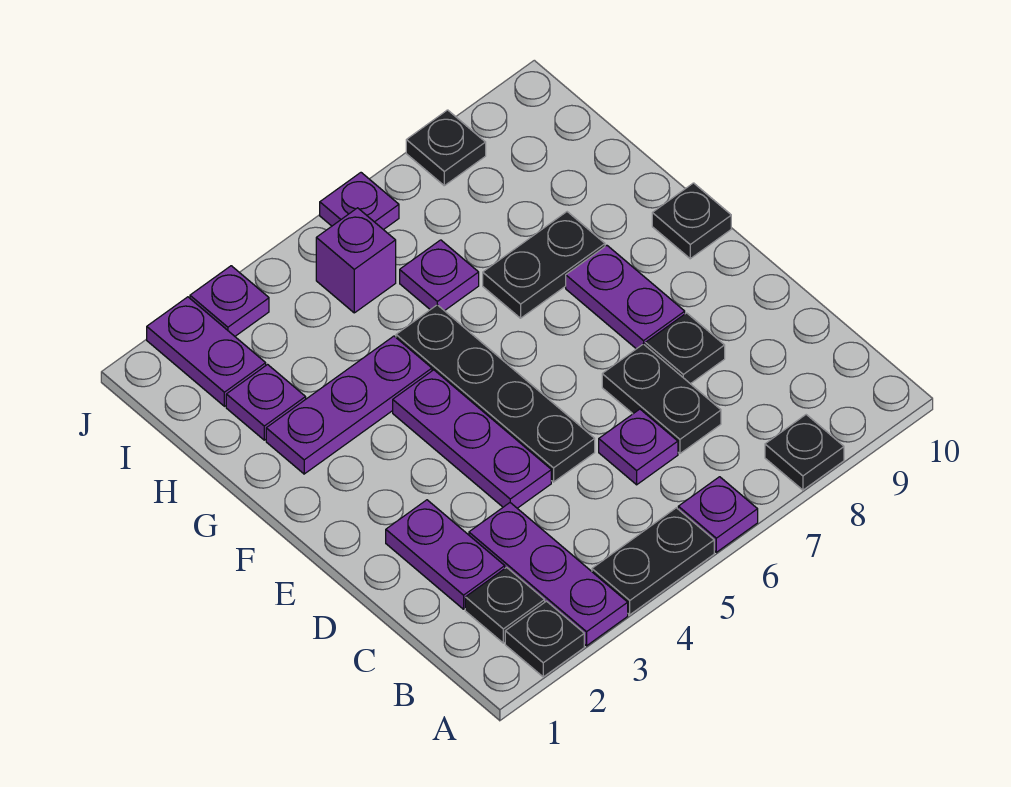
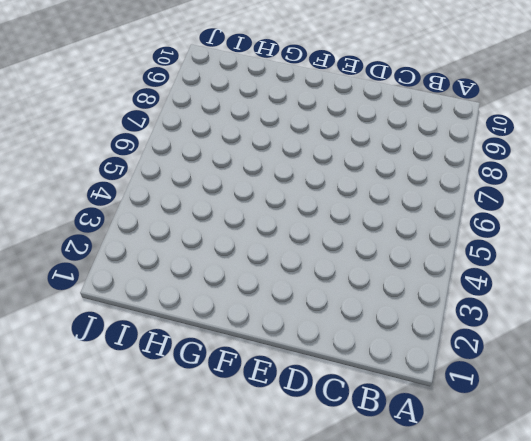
none -> black plate A2 level 1
none -> purple plate A3:C3 level 1
none -> black plate A4:A5 level 1

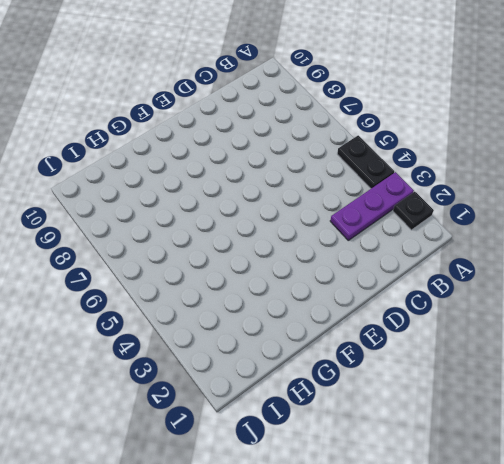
none -> purple plate A6 level 1
none -> black plate A8 level 1
none -> black plate B2 level 1

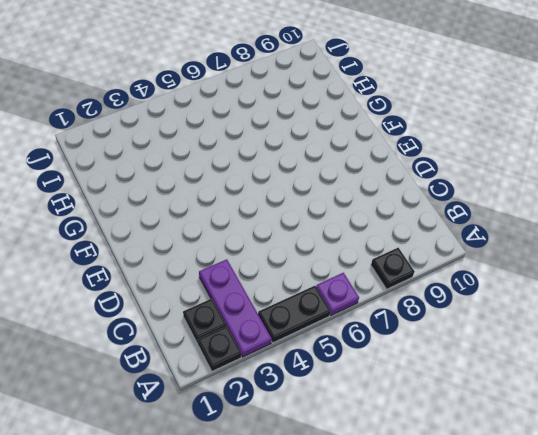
none -> purple plate C2:D2 level 1
none -> purple plate C6 level 1
none -> black plate C7:D7 level 1

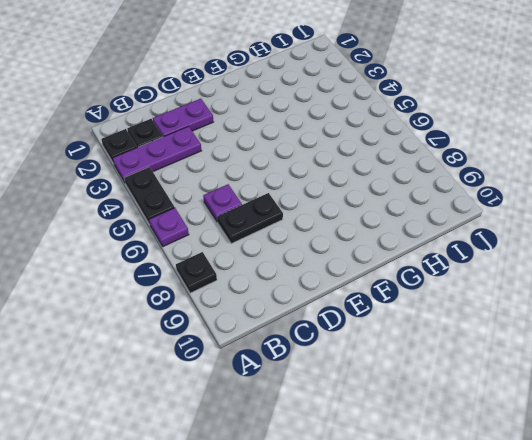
none -> purple plate D4:F4 level 1
none -> black plate D5:G5 level 1
none -> black plate D8 level 1

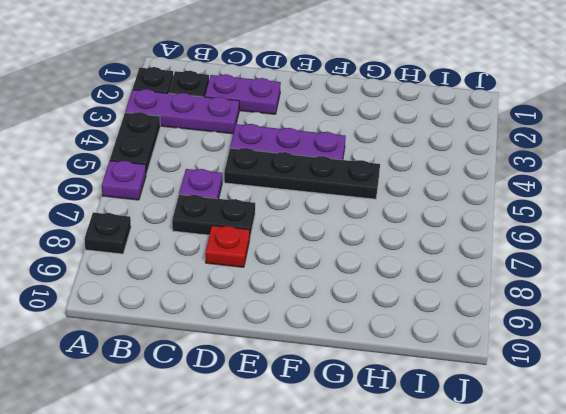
red plate D8 level 1 -> black plate D8 level 1
none -> purple plate E8:F8 level 1
none -> black plate F10 level 1
none -> purple plate G2:G4 level 1

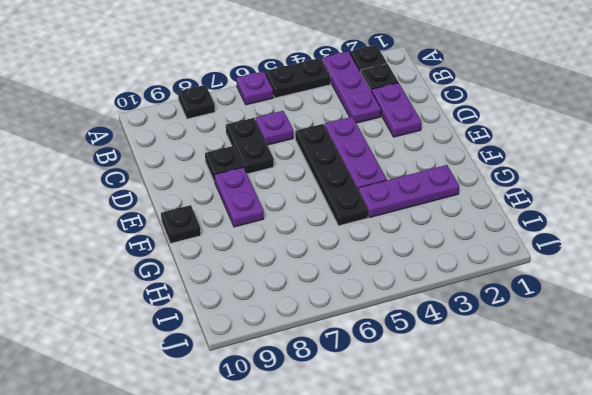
none -> black plate G7:G8 level 1
none -> purple plate H2 level 1
none -> purple plate H6 level 1

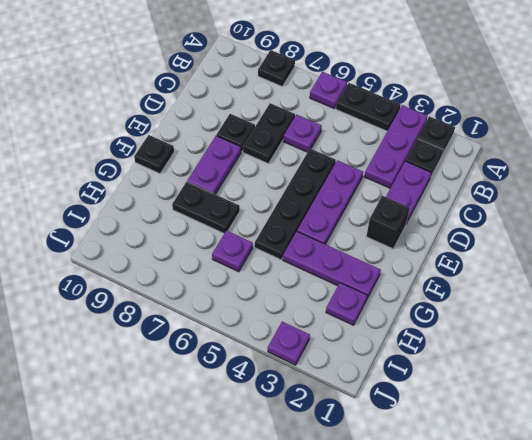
black brick E2 level 1 -> none
none -> purple plate I2:J2 level 1
none -> purple brick I5 level 1
none -> purple plate J6 level 1

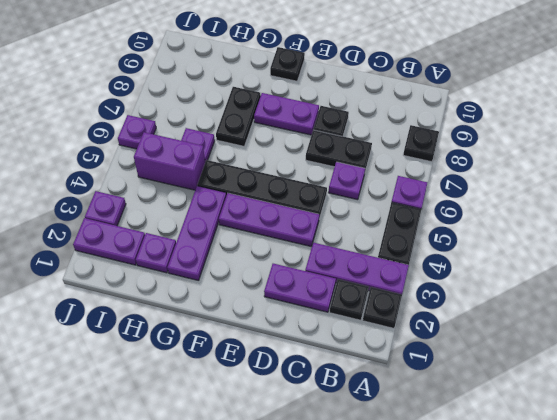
purple brick H5:I5 level 1 -> purple brick I5 level 1
none -> black plate J8 level 1

